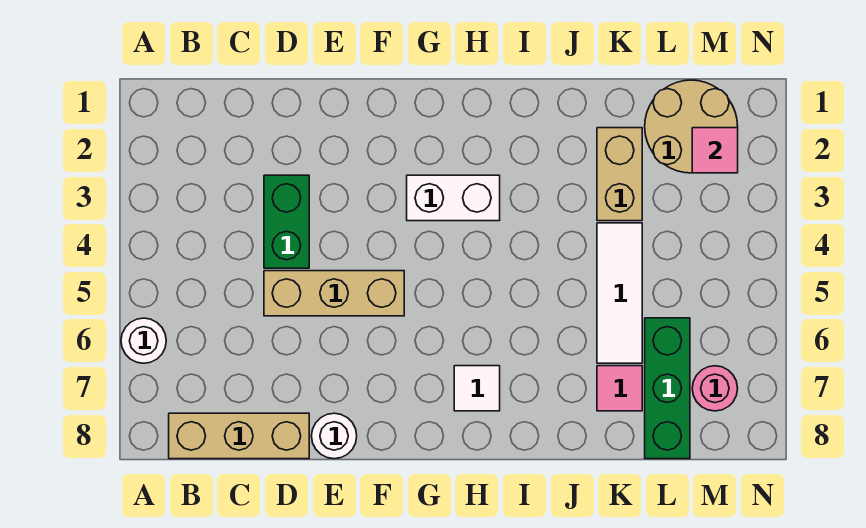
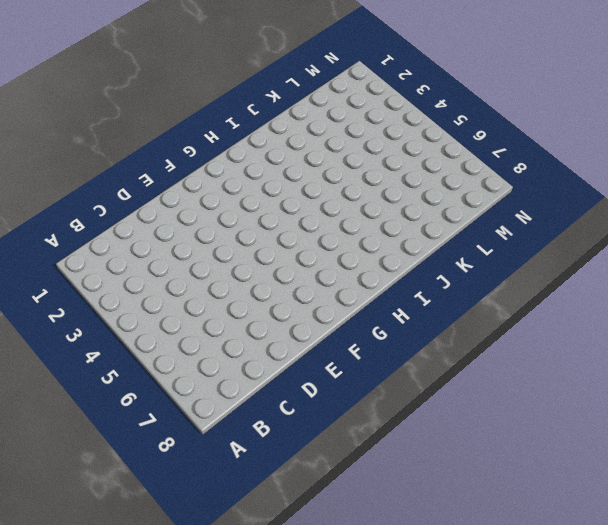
none -> white round brick A6 level 1
none -> tan brick B8:D8 level 1
none -> green brick D3:D4 level 1

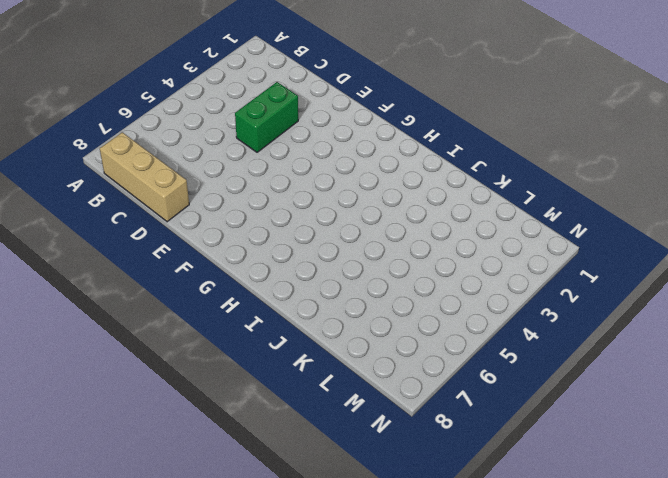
none -> white round brick A6 level 1
none -> tan brick D5:F5 level 1
none -> white round brick E8 level 1

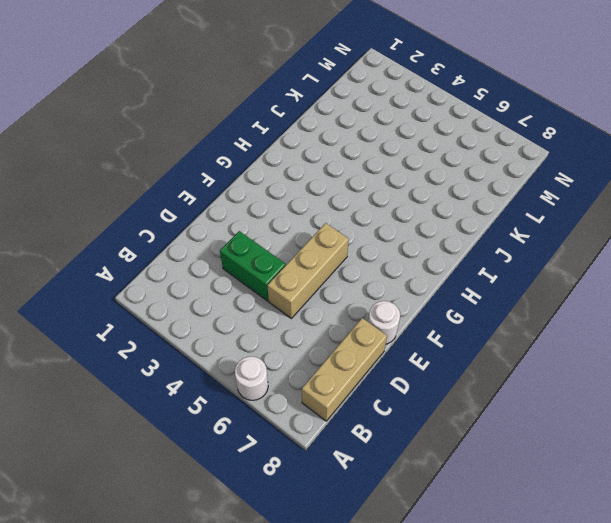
none -> white brick G3:H3 level 1
none -> white tile H7 level 1
none -> tan brick K2:K3 level 1

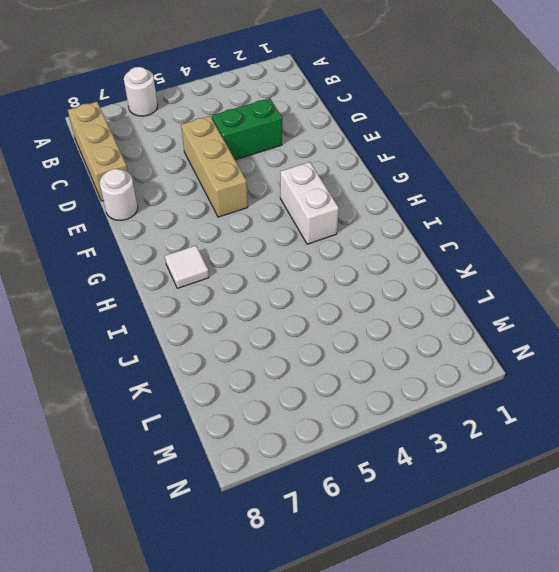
none -> tan brick K2:K3 level 1
none -> white tile K4:K6 level 1
none -> pink tile K7 level 1

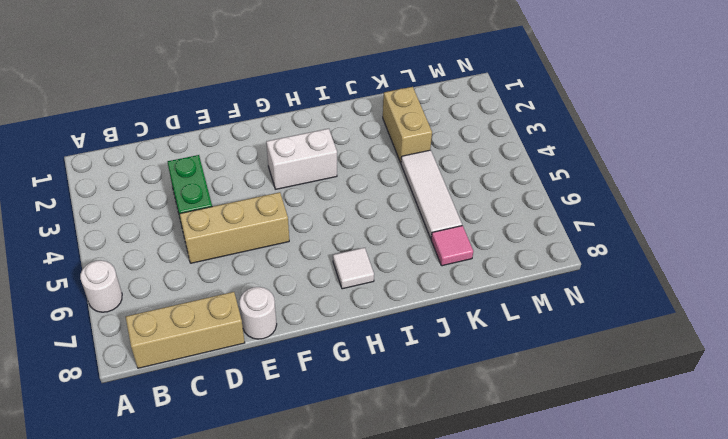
none -> tan round brick L1:M2 level 1
none -> green brick L6:L8 level 1
none -> pink round brick M7 level 1

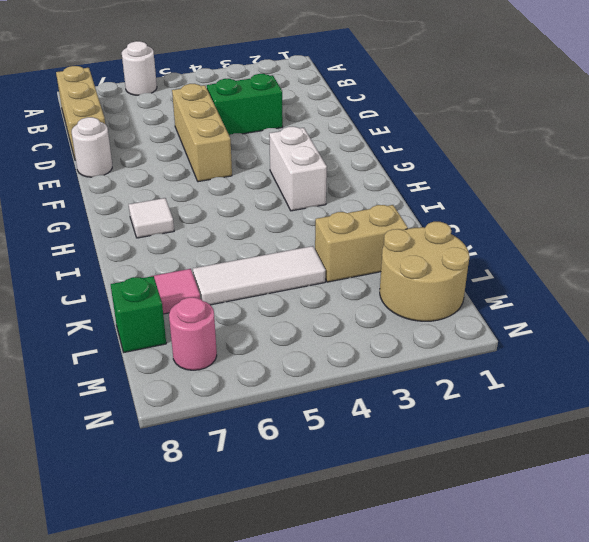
green brick L8 level 1 -> green brick L6:L8 level 1
none -> pink tile M2 level 2

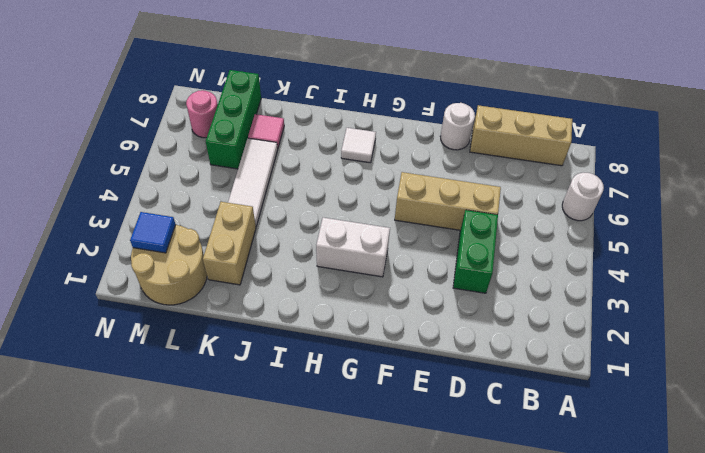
blue tile M2 level 2 -> pink tile M2 level 2

